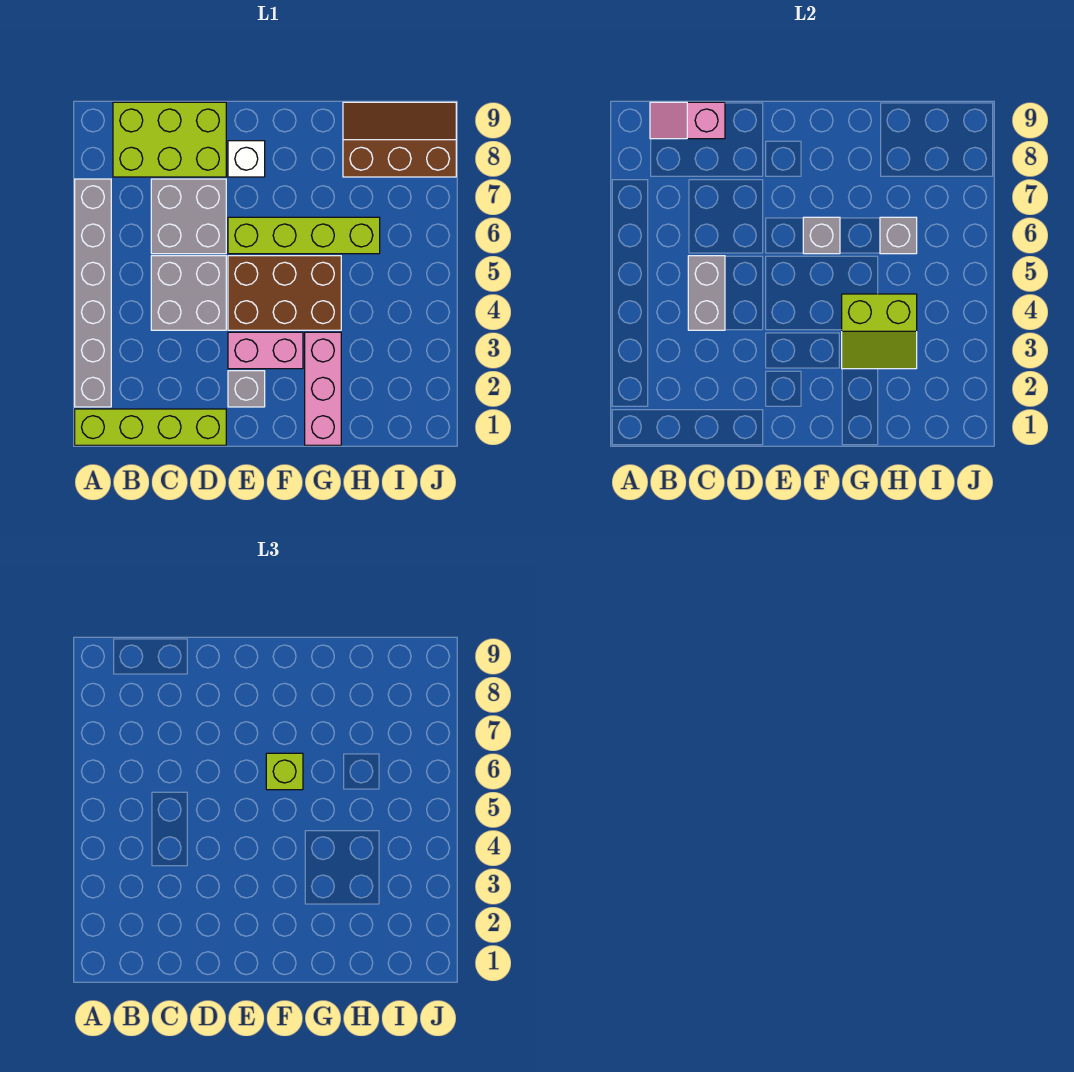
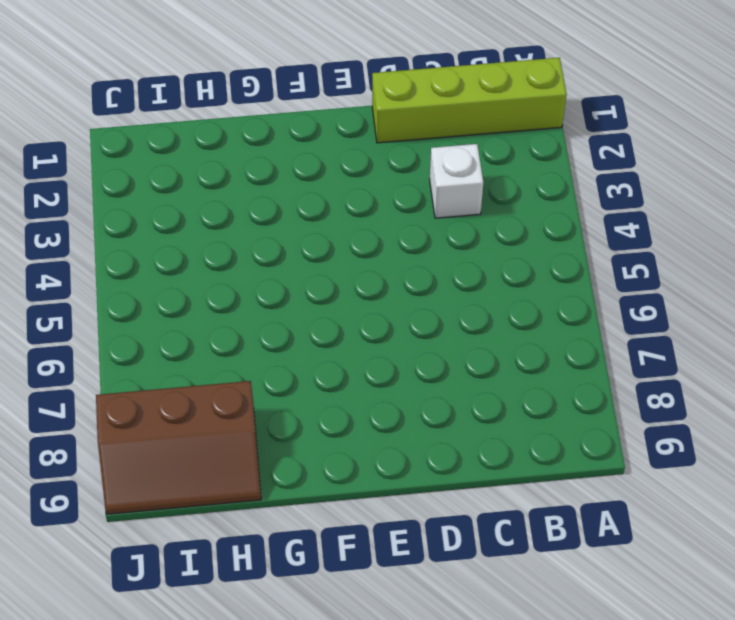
white brick C3 level 1 -> white brick E8 level 1
none -> grey brick A2:A7 level 1
none -> lime brick B8:D9 level 1
none -> grey brick C4:D5 level 1

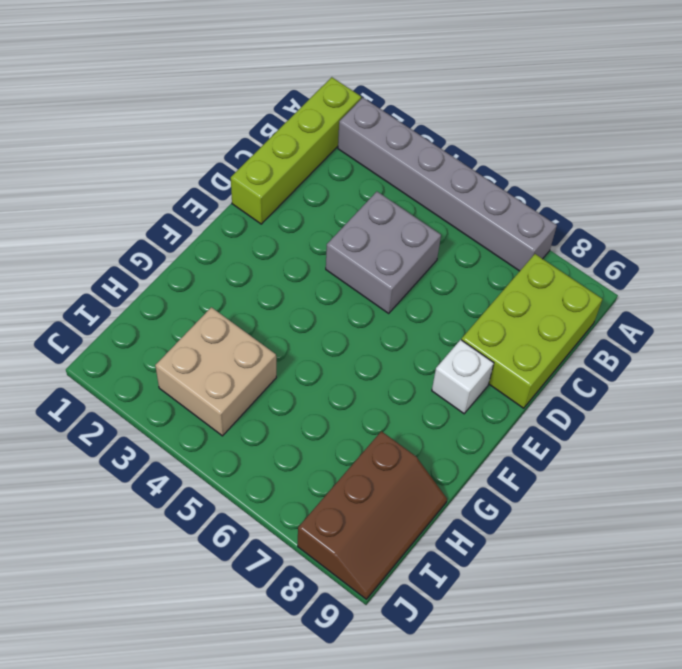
tan brick H3:I4 level 1 -> none
none -> grey brick C6:D7 level 1
none -> grey brick E2 level 1
none -> pink brick E3:F3 level 1

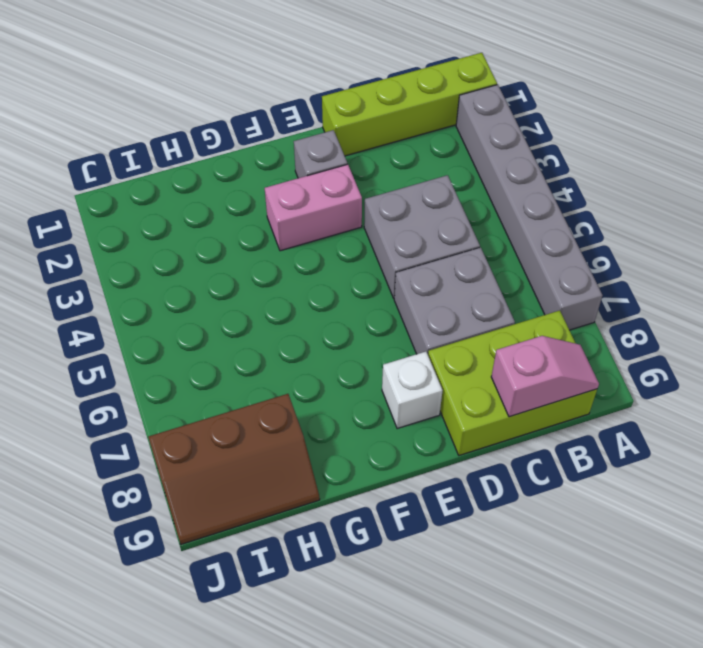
none -> brown brick E4:G5 level 1
none -> lime brick E6:H6 level 1
none -> pink brick G1:G3 level 1

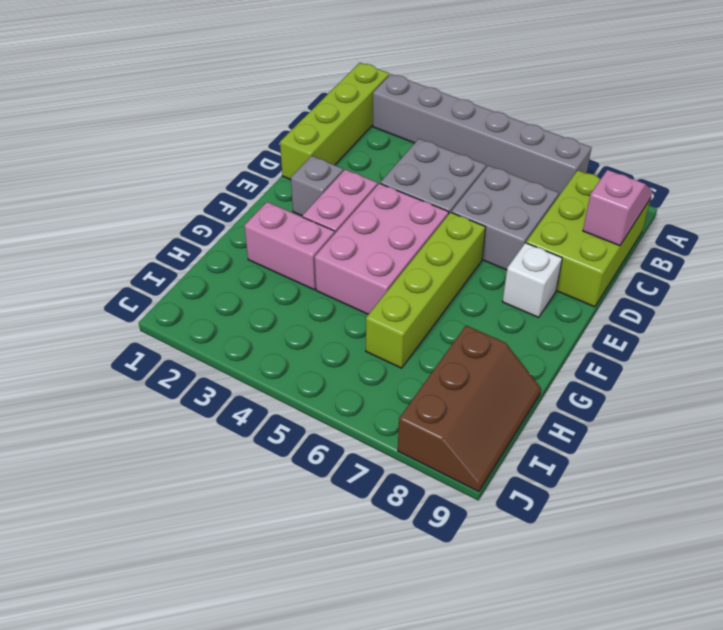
pink brick E4:G5 level 1 -> brown brick E4:G5 level 1
pink brick G2:G3 level 1 -> pink brick G1:G3 level 1
none -> grey brick C4:C5 level 2
none -> grey brick F6 level 2
none -> lime slope G3:H4 level 2 top 4

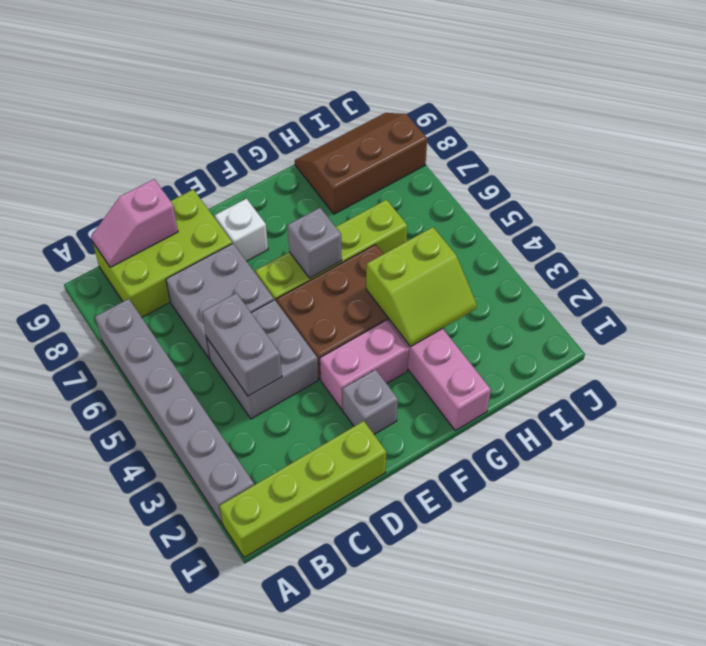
none -> grey brick H6 level 2
none -> lime brick F6 level 3

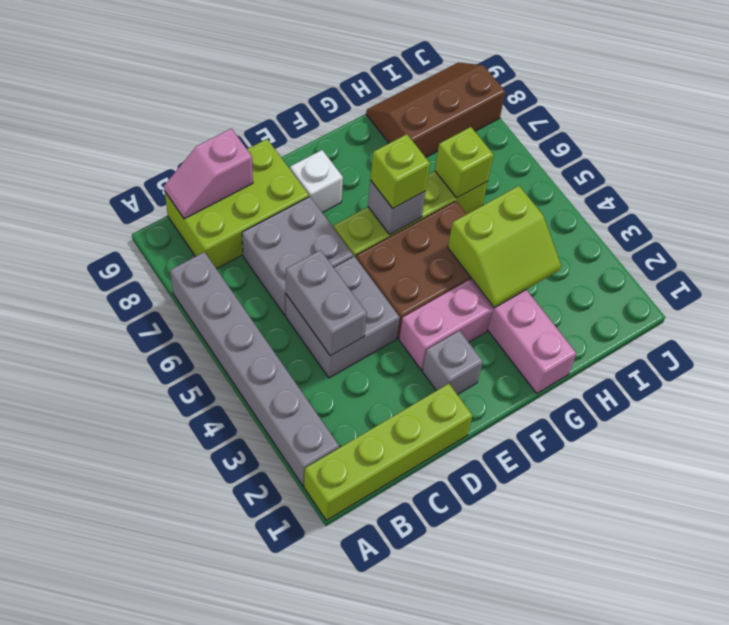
lime brick H6 level 2 -> grey brick H6 level 2

